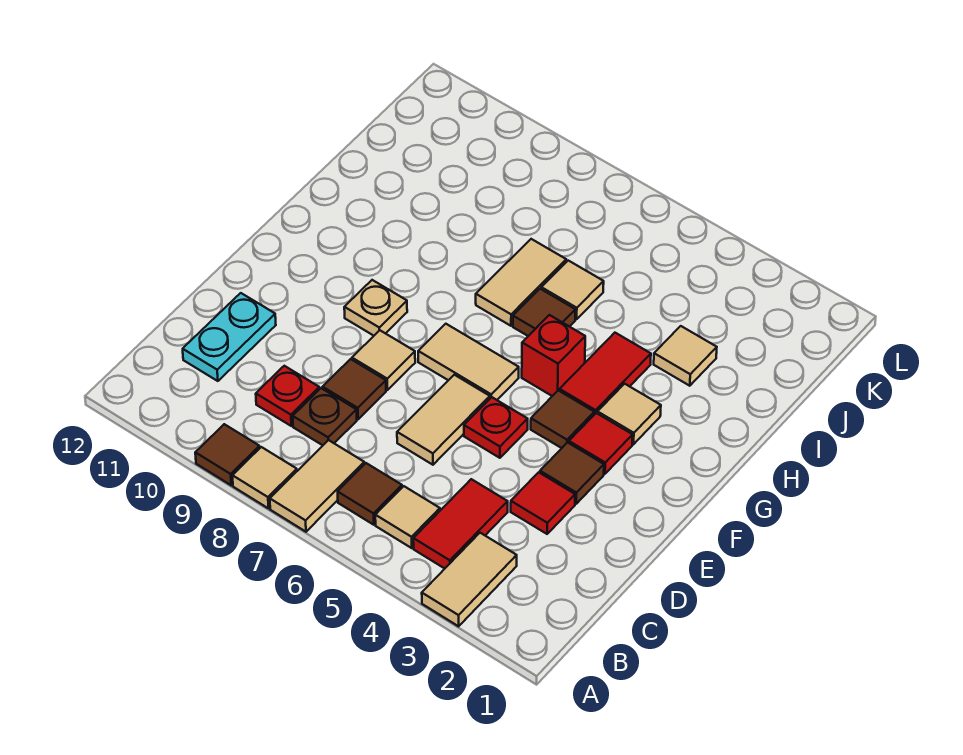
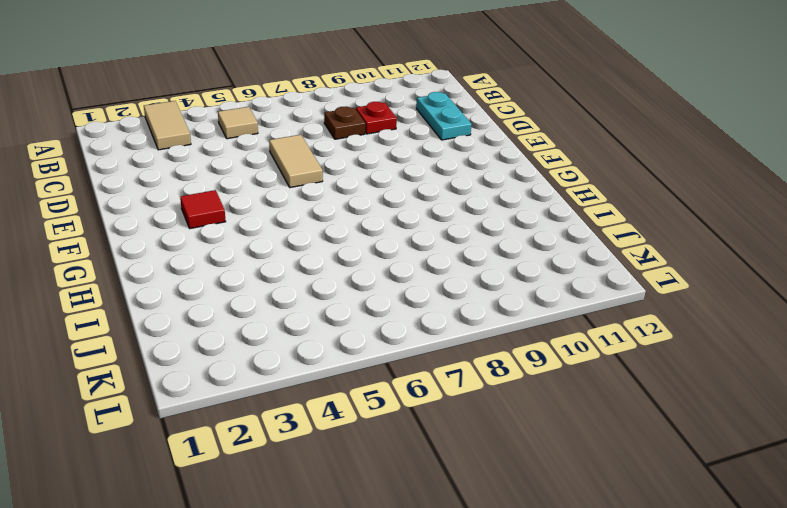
none -> tan tile A7:B7 level 1
none -> tan tile A8 level 1
none -> brown tile A9 level 1

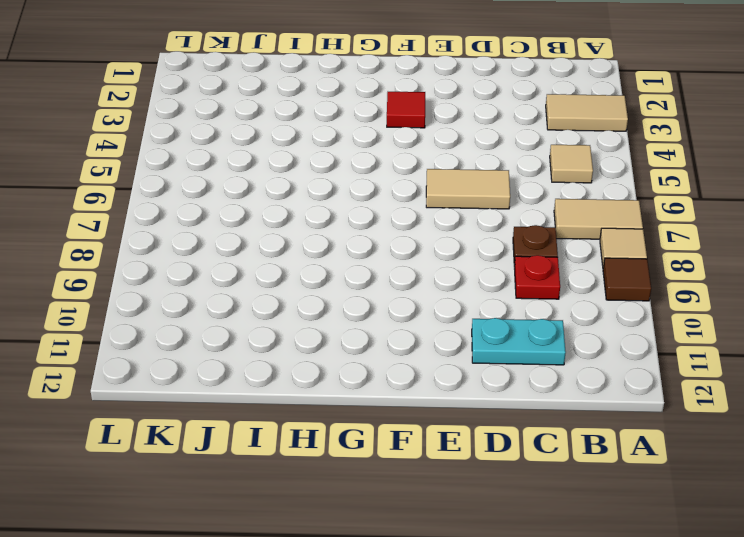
none -> red tile B4:C4 level 1
none -> brown tile B6 level 1
none -> red tile D3 level 1

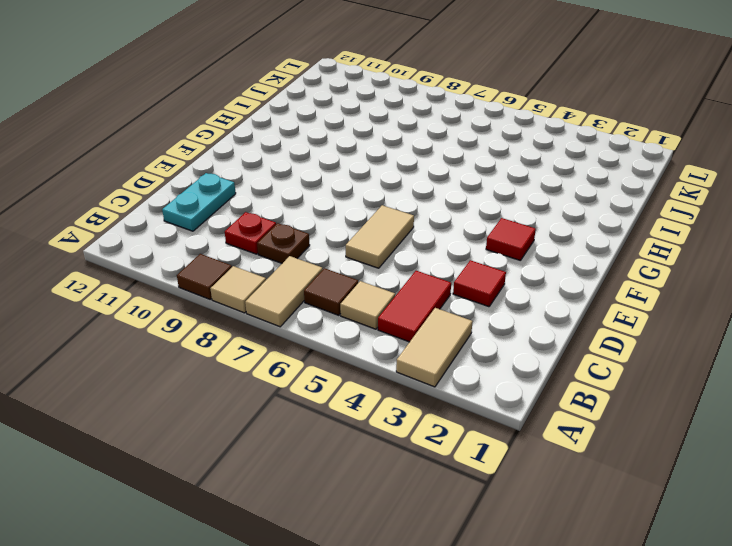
none -> brown tile D8 level 1
none -> brown tile E3 level 1
none -> red plate E5 level 1

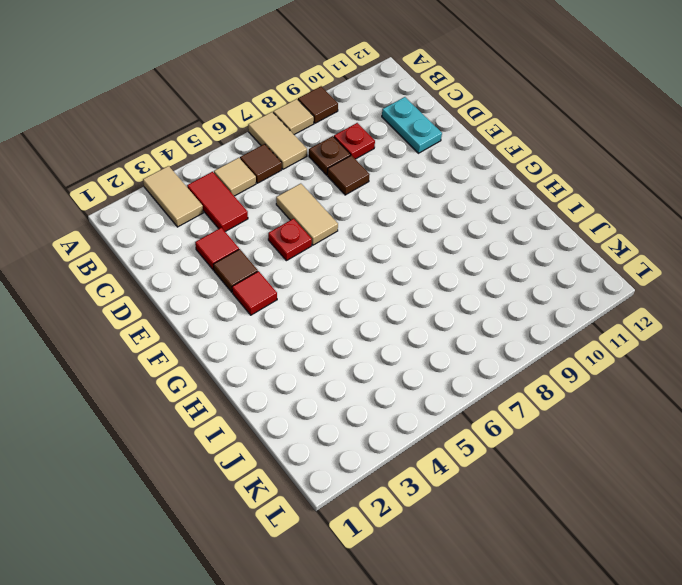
none -> tan tile E8 level 1
none -> brown tile F4 level 1
none -> tan tile F6:F7 level 1

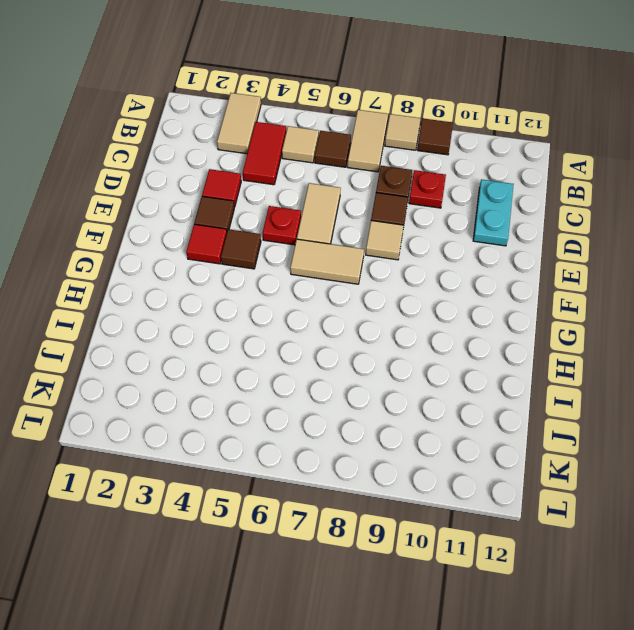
none -> tan plate F9 level 1
none -> tan tile G3 level 1
none -> red tile G4:H4 level 1

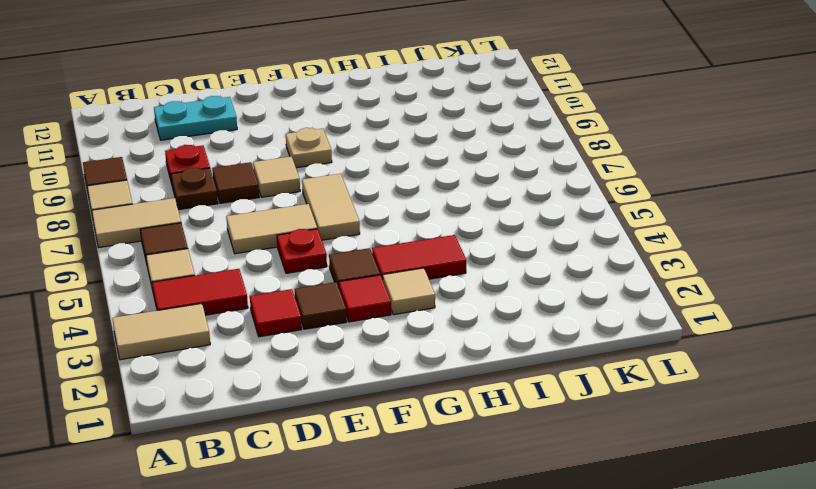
none -> red brick G5 level 1
none -> brown tile H6 level 1
none -> tan tile H7:I7 level 1

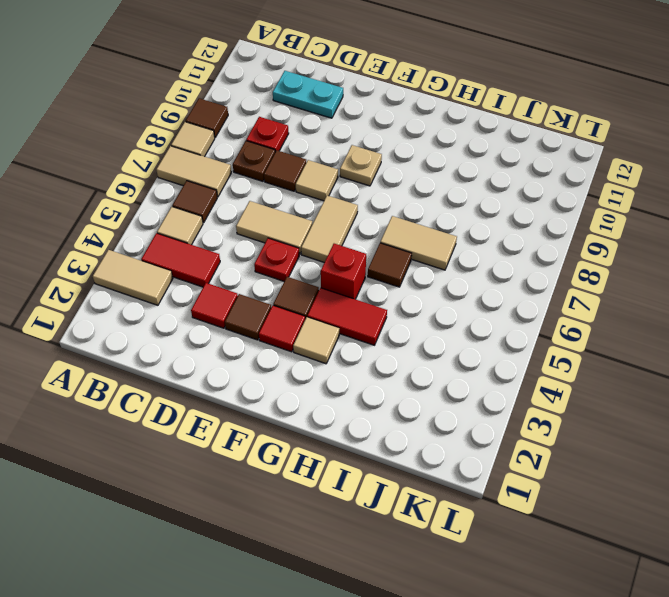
none -> tan tile I3 level 1
none -> tan tile I6 level 1

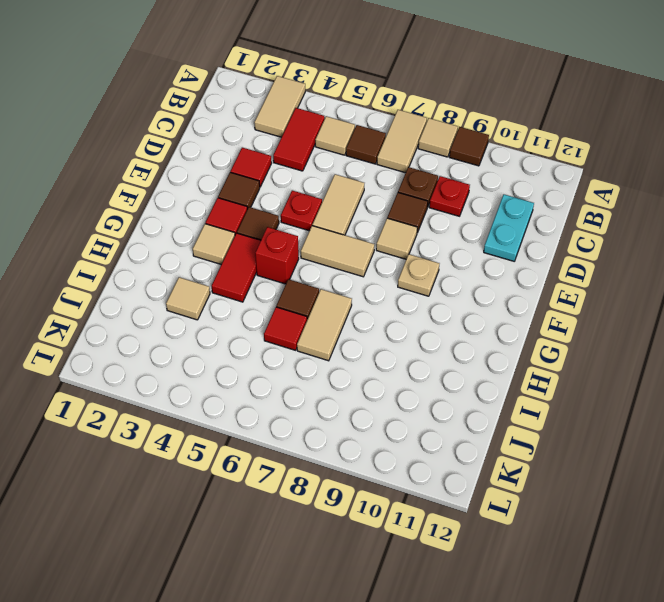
red tile I6 level 1 -> tan tile I6 level 1

